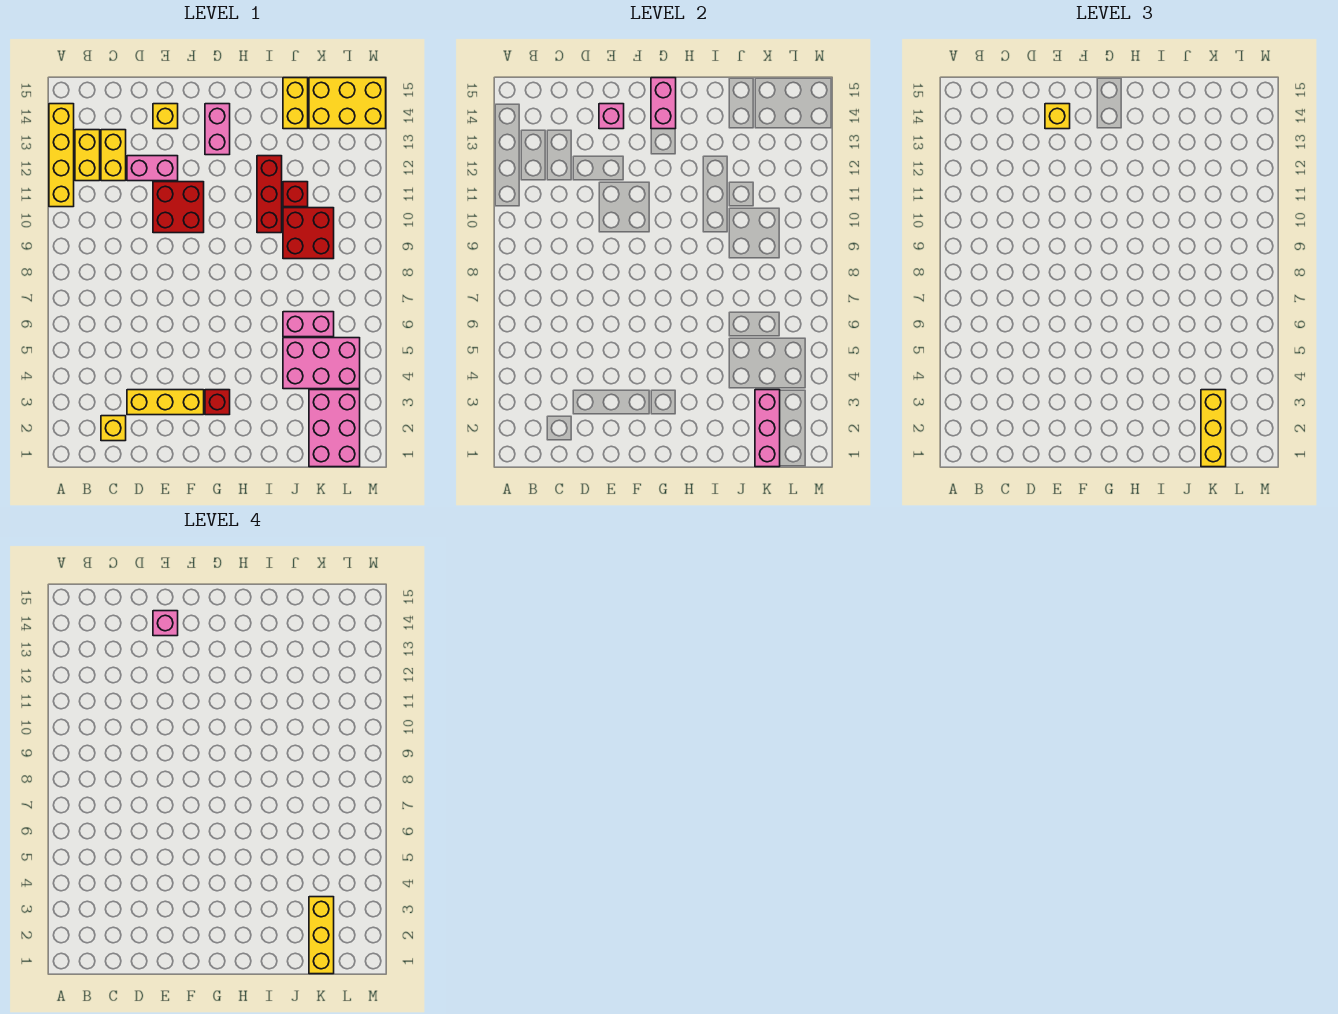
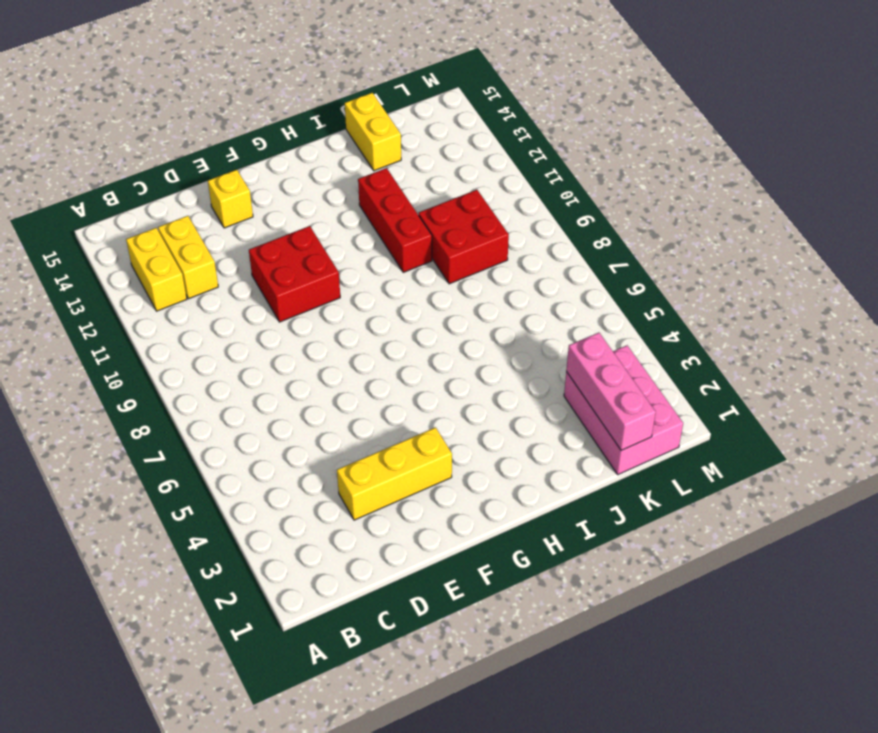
none -> yellow brick A11:A14 level 1
none -> yellow brick C2 level 1
none -> pink brick D12:E12 level 1

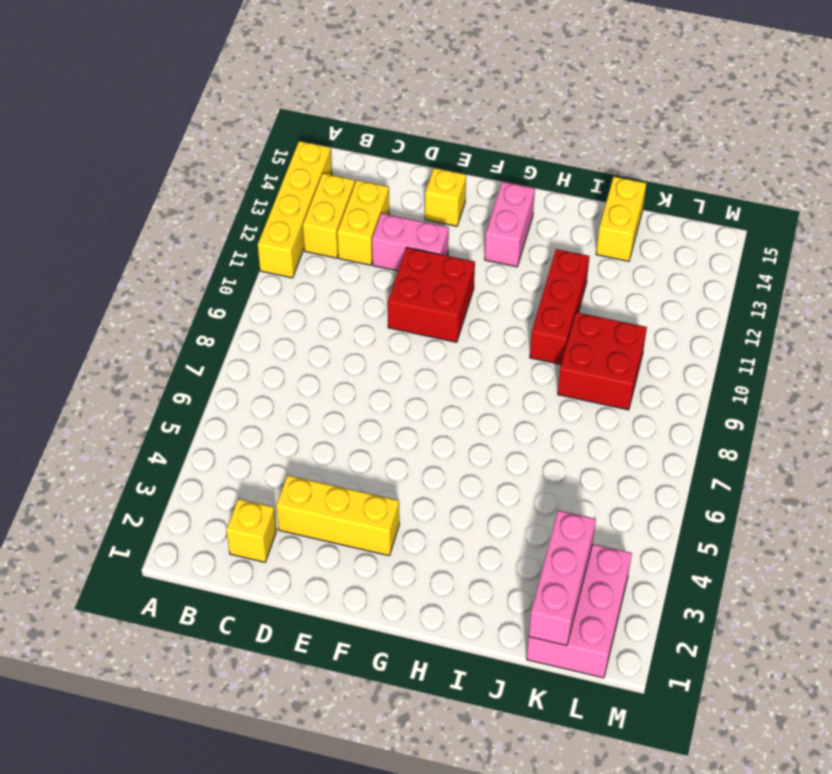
none -> red brick G3 level 1
none -> pink brick J4:L5 level 1
none -> pink brick J6:K6 level 1

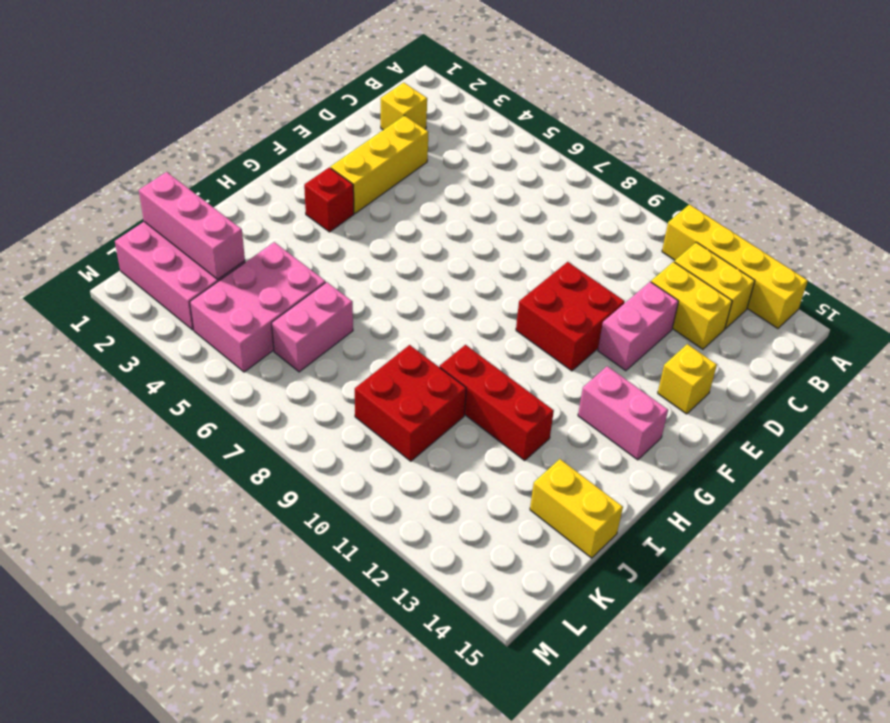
none -> red brick J11 level 1
none -> yellow brick K14:M15 level 1
none -> pink brick E14 level 2

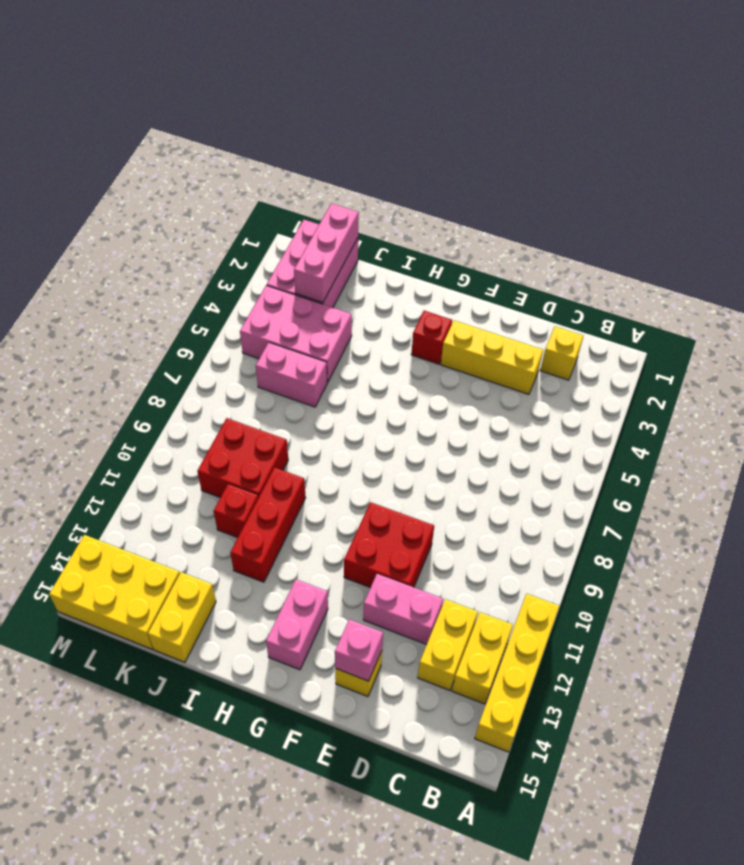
none -> pink brick G14:G15 level 2
none -> yellow brick E14 level 3
none -> yellow brick K1:K3 level 3

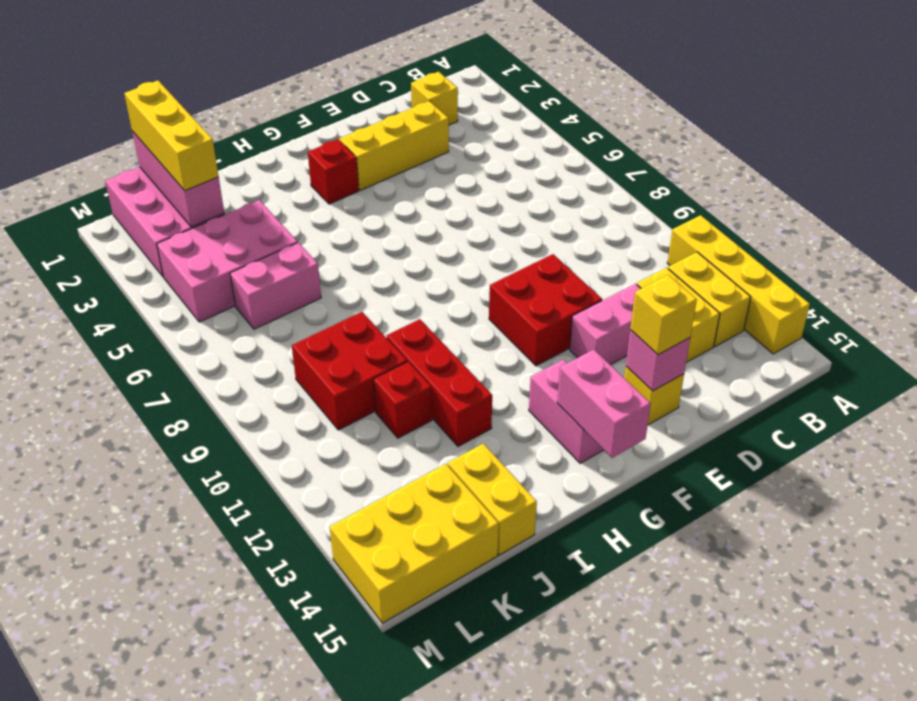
none -> pink brick E14 level 4
none -> yellow brick K1:K3 level 4

